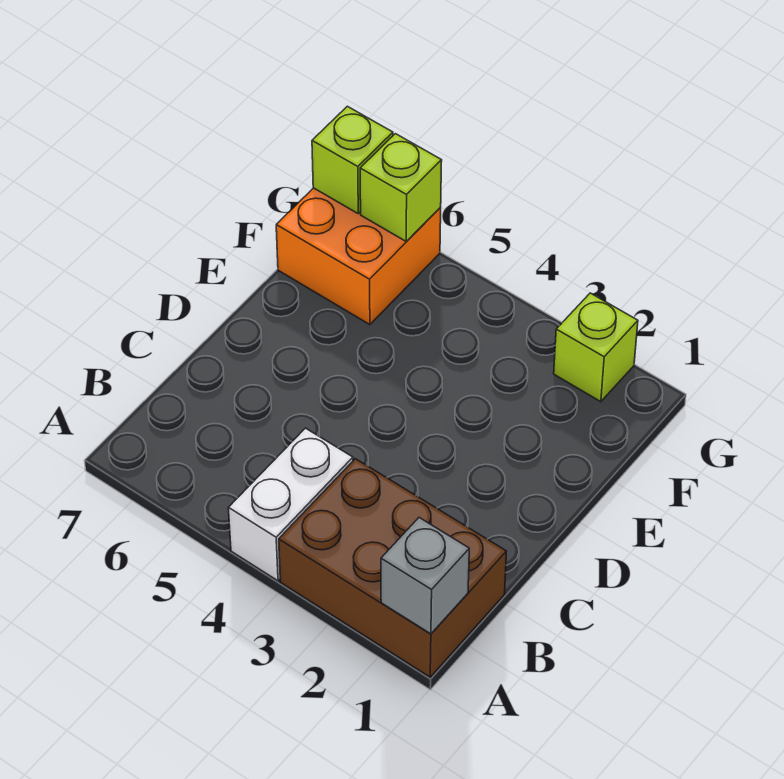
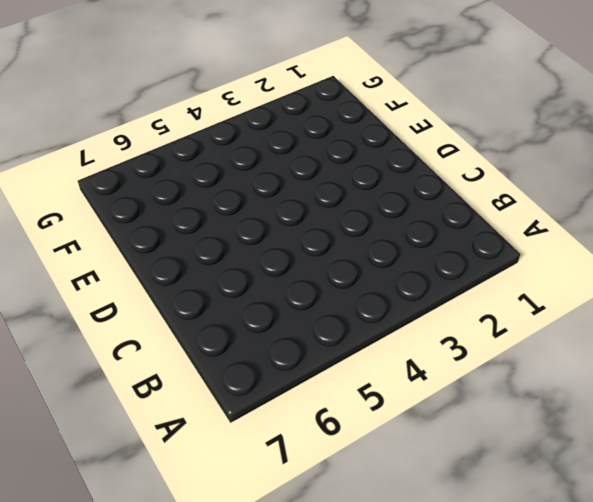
none -> brown brick A1:B3 level 1
none -> white brick A4:B4 level 1

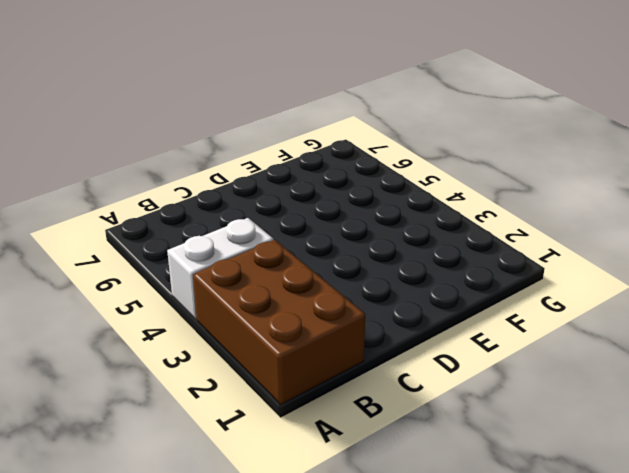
none -> orange brick F6:G7 level 1
none -> lime brick G2 level 1

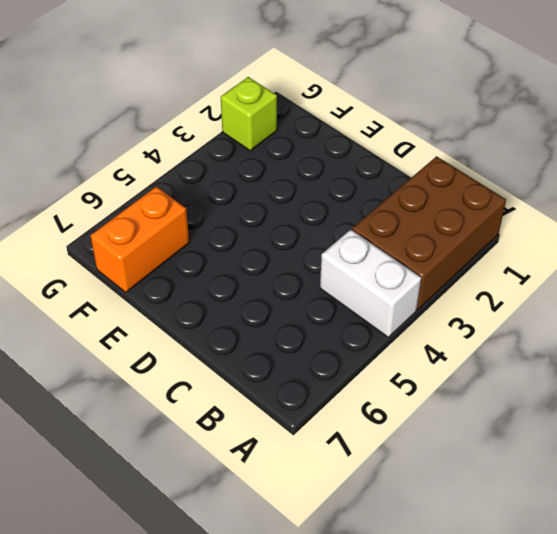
orange brick F6:F7 level 1 -> orange brick F6:G7 level 1
none -> grey brick A1 level 2
none -> lime brick G6 level 2

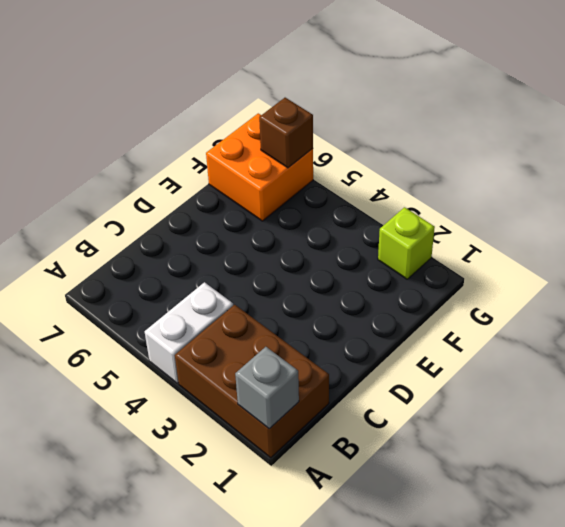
brown brick G6 level 2 -> lime brick G6 level 2
none -> lime brick G7 level 2

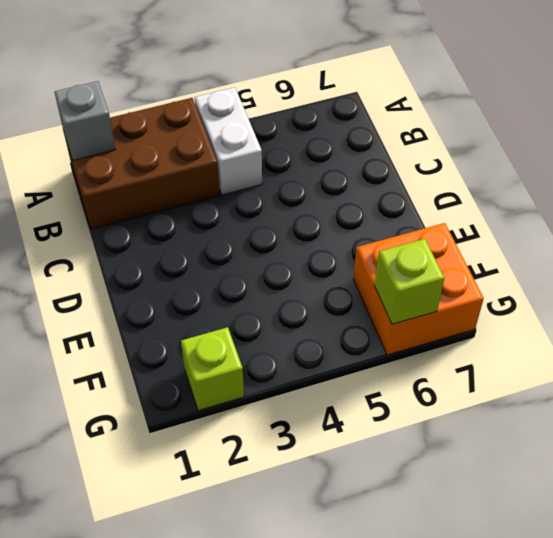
none -> lime brick G7 level 2

